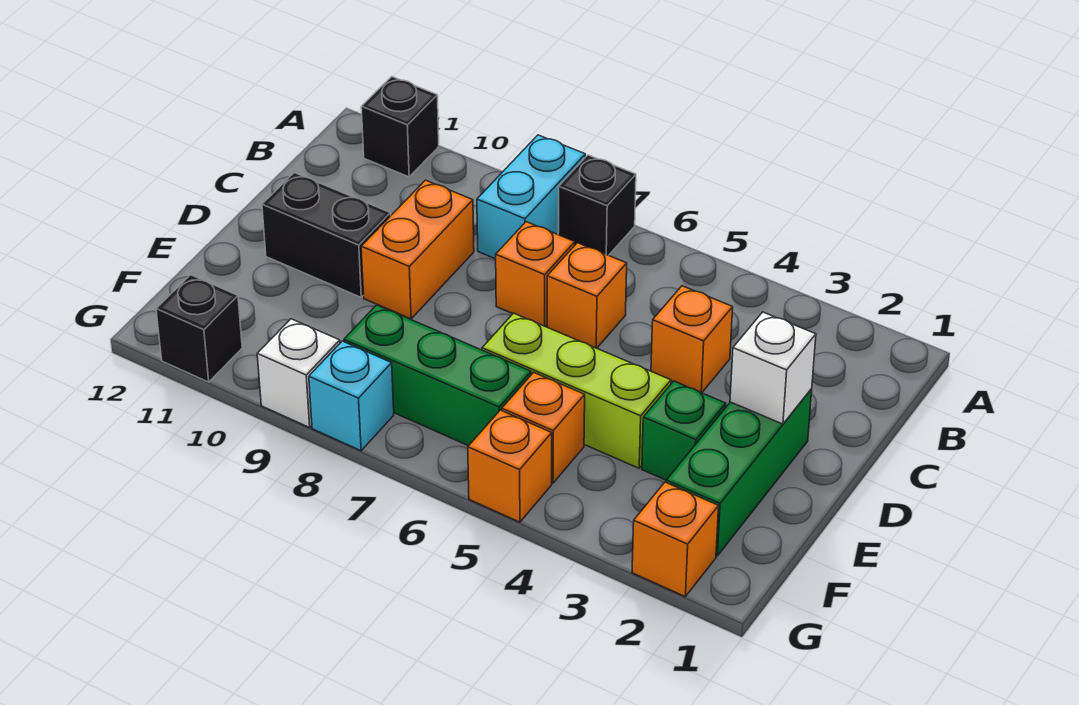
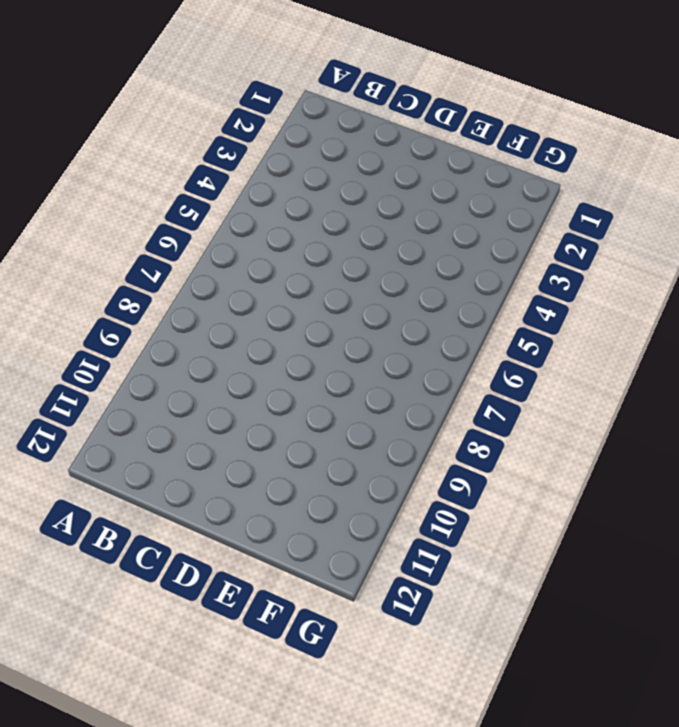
none -> black brick A7 level 1
none -> cyan brick A8:B8 level 1
none -> black brick A11 level 1

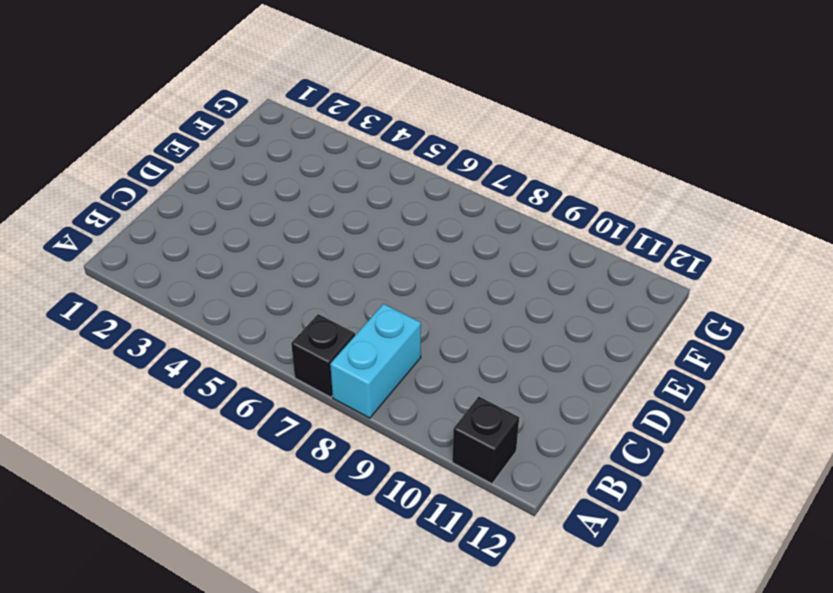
none -> orange brick C4 level 1
none -> orange brick C6 level 1
none -> orange brick C7 level 1

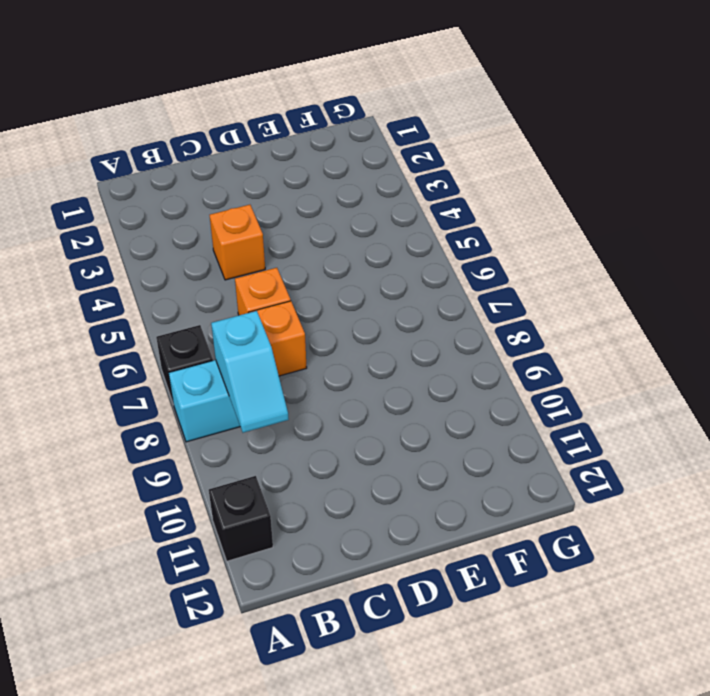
cyan slope B8:B9 level 2 top 8 -> none
none -> orange brick C9:D9 level 1
none -> green brick D2:F2 level 1
none -> black brick D10:D11 level 1

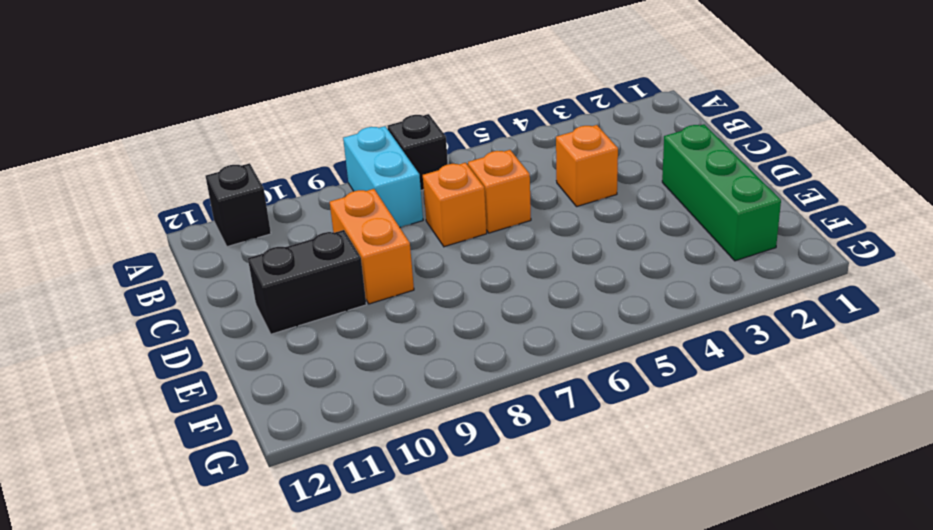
none -> green brick E3 level 1
none -> lime brick E4:E6 level 1
none -> orange brick F5 level 1

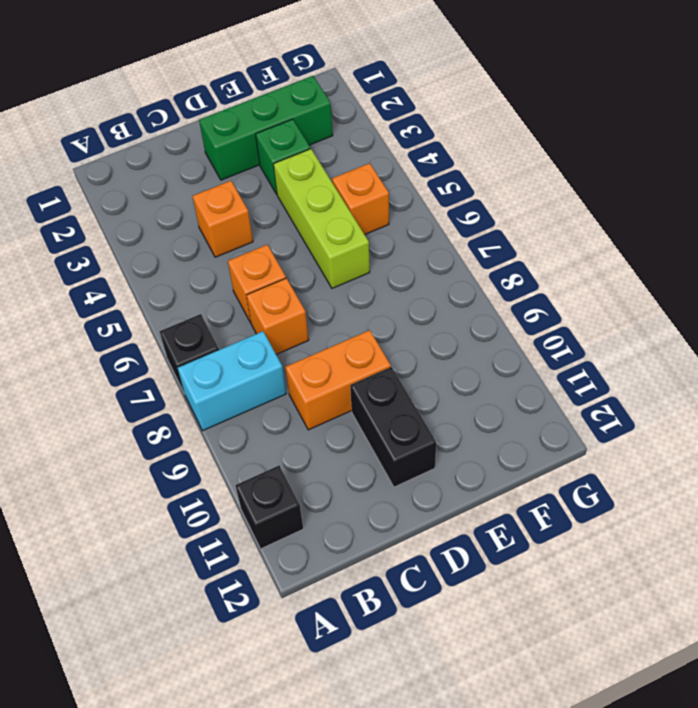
none -> green brick F6:F8 level 1
none -> orange brick G2 level 1
none -> orange brick G5 level 1

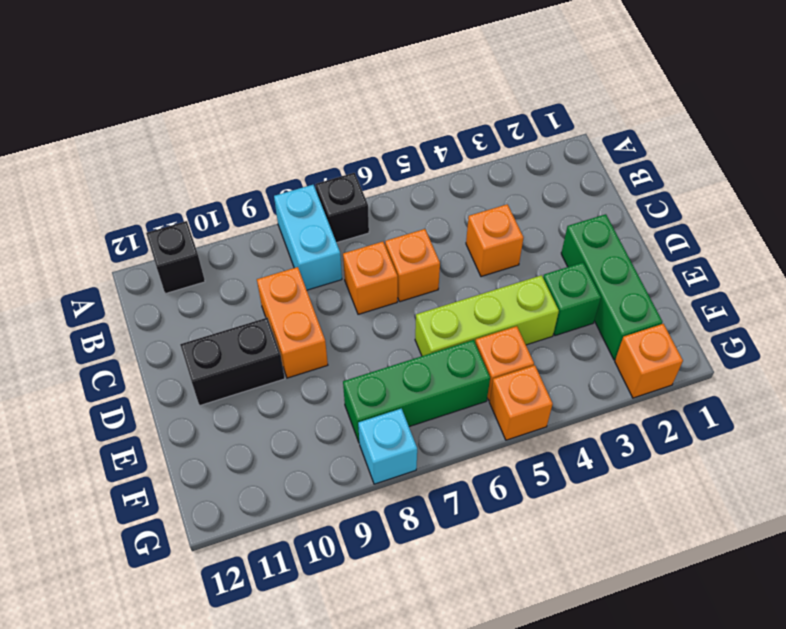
none -> white brick G9 level 1
none -> black brick G11 level 1
none -> white brick D2 level 2

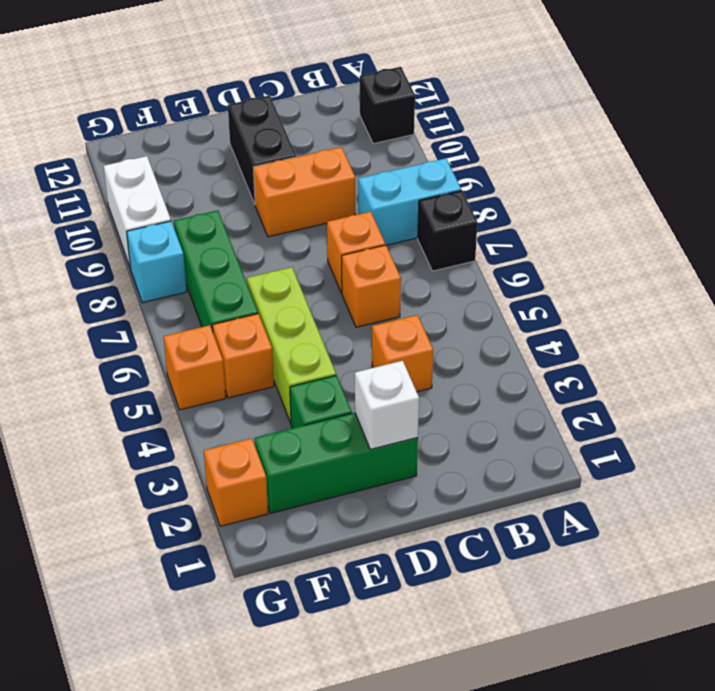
white brick G9:G10 level 1 -> white brick G9 level 1
none -> black brick G11 level 1

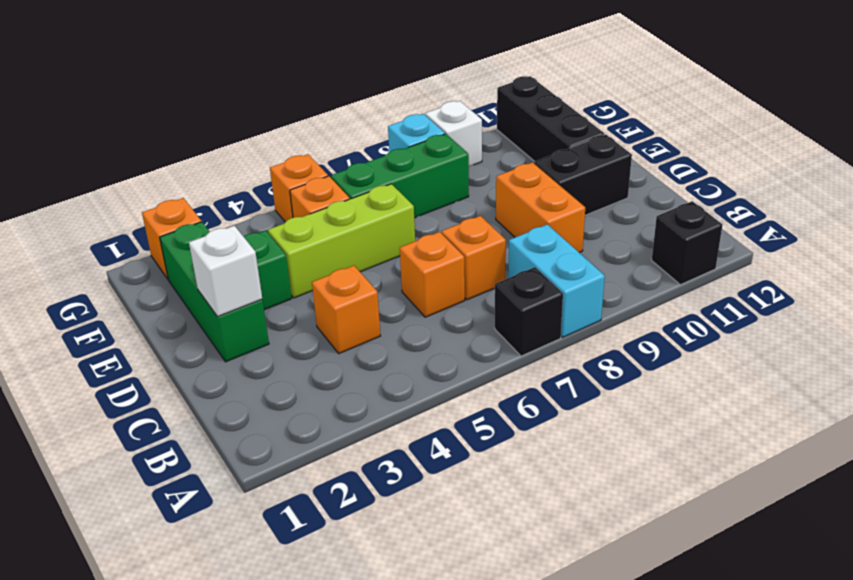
black brick E11:G11 level 1 -> black brick G11 level 1

